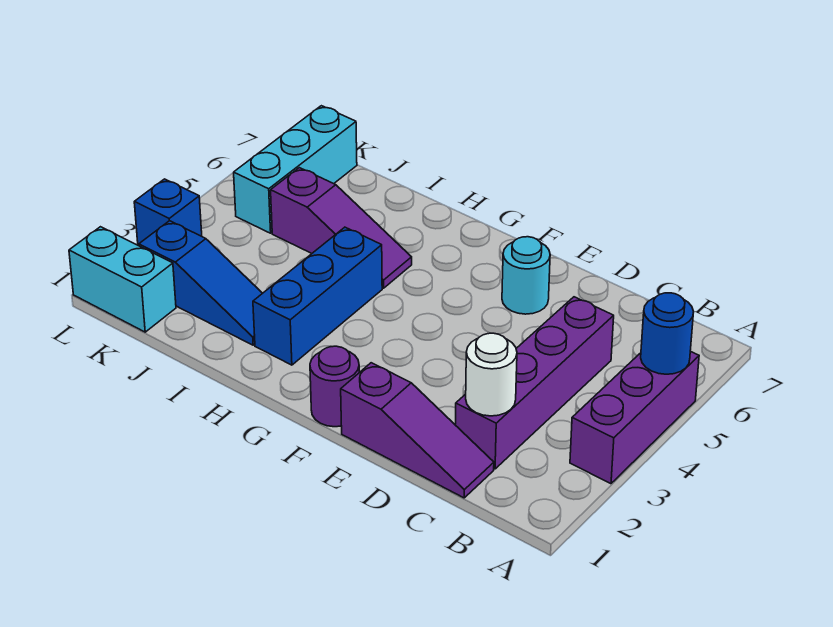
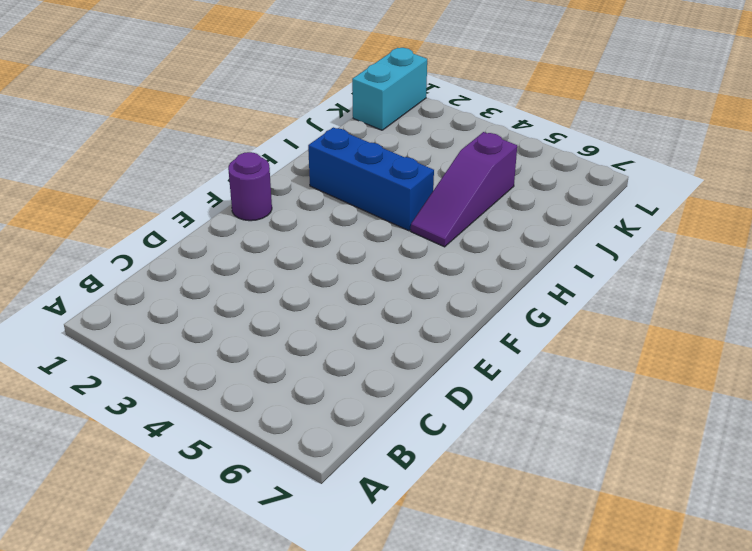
none -> purple brick A3:A5 level 1
none -> purple slope C1:E1 level 1 top E
none -> purple brick C2:C5 level 1

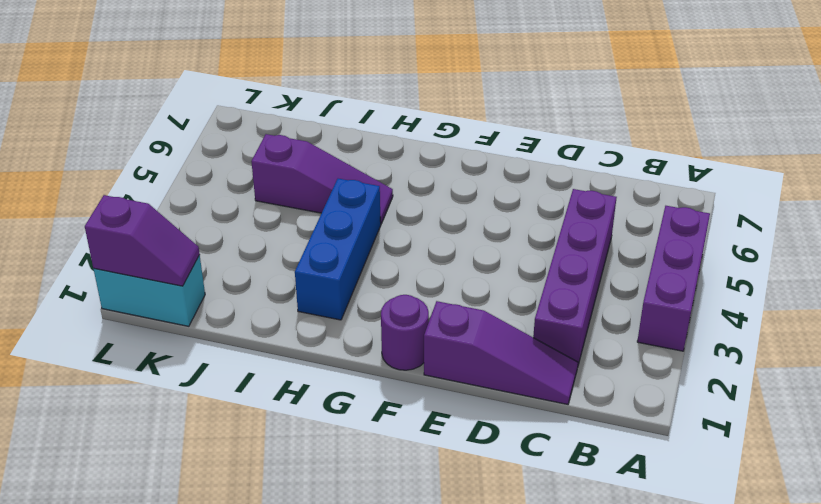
purple slope K1:L1 level 2 top L -> none
none -> cyan round brick E6 level 1
none -> blue slope I2:K2 level 1 top K
none -> cyan brick K5:K7 level 1

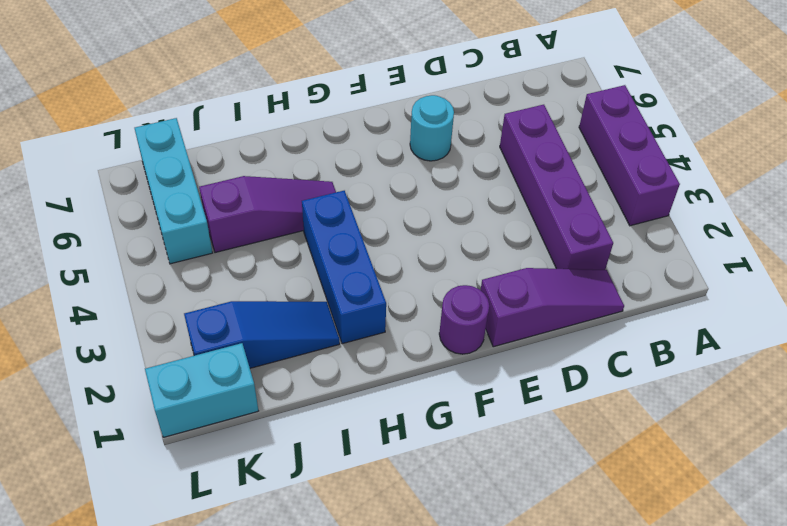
none -> blue brick L3 level 1
none -> blue round brick A5 level 2
none -> white round brick C2 level 2

